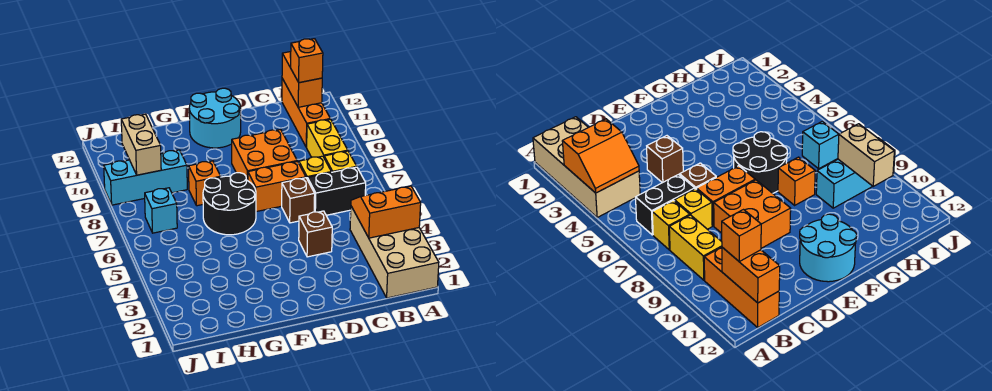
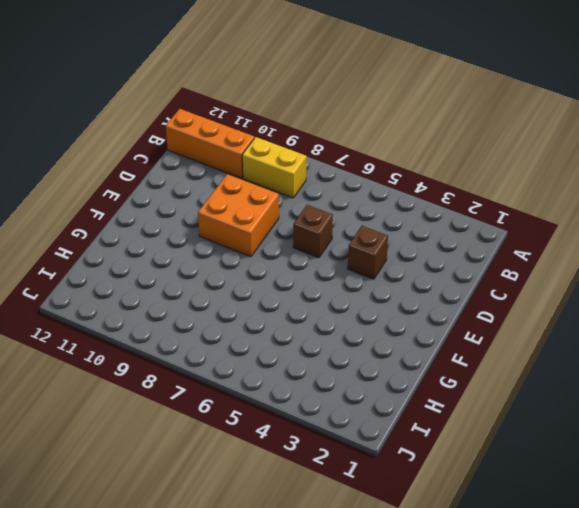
none -> tan brick A1:B4 level 1
none -> black brick B6:C6 level 1
none -> yellow brick B7 level 1

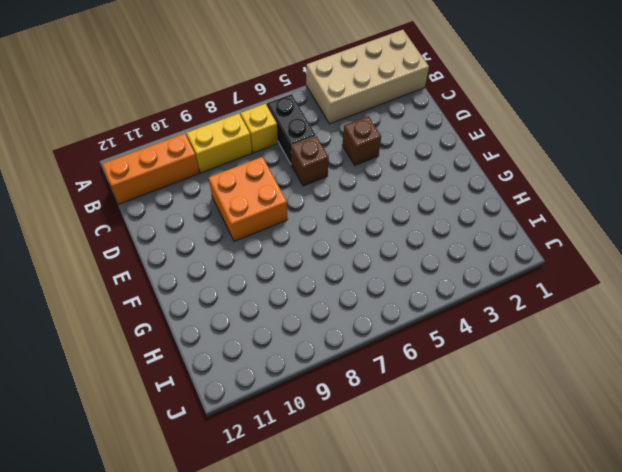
none -> yellow brick C7 level 1
none -> orange brick D7:E7 level 1
none -> cyan round brick E11:F12 level 1

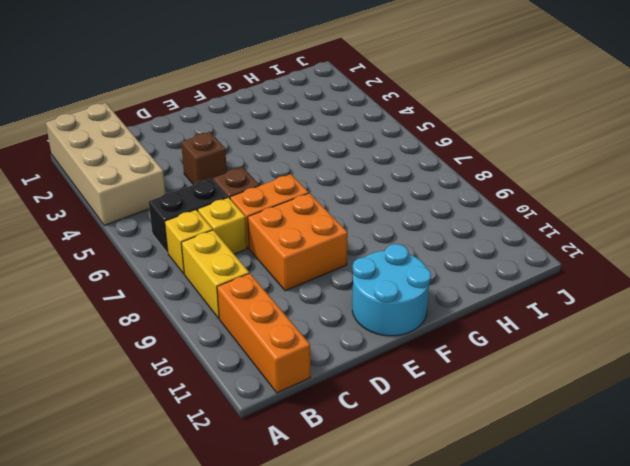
none -> black round brick F6:G7 level 1
none -> orange brick G8 level 1
none -> cyan brick H9:J9 level 1

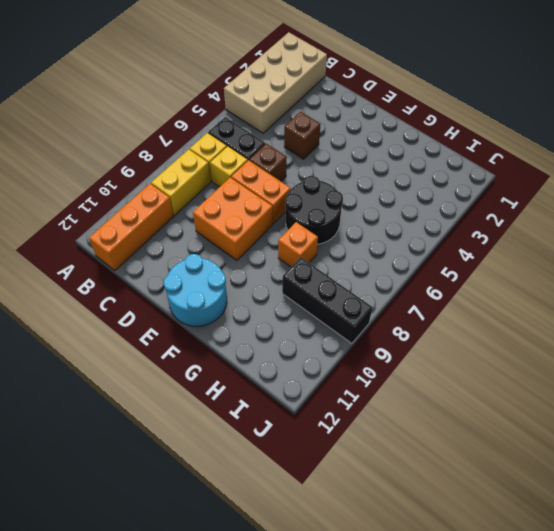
black brick H9:J9 level 1 -> cyan brick H9:J9 level 1
none -> cyan brick I7 level 1
none -> orange slope A3:B4 level 2 top 3
none -> orange brick B11:B12 level 2

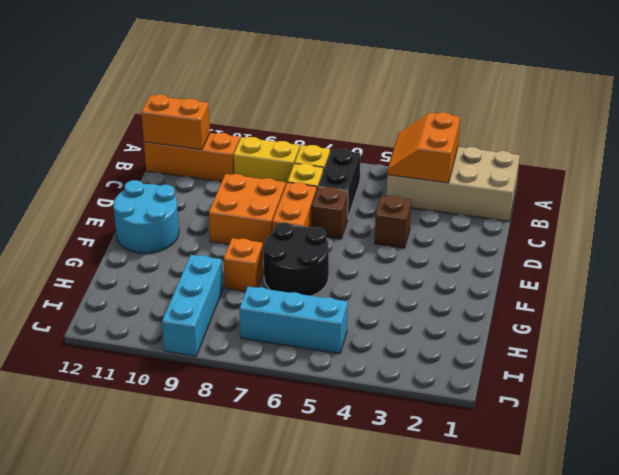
cyan brick I5:I7 level 1 -> cyan brick I7 level 1
none -> tan brick I9:I10 level 2
none -> orange brick B11 level 3

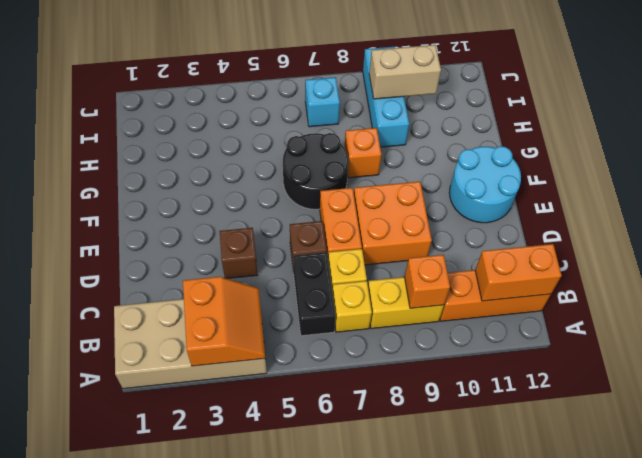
orange brick B9 level 2 -> orange brick B11 level 3

